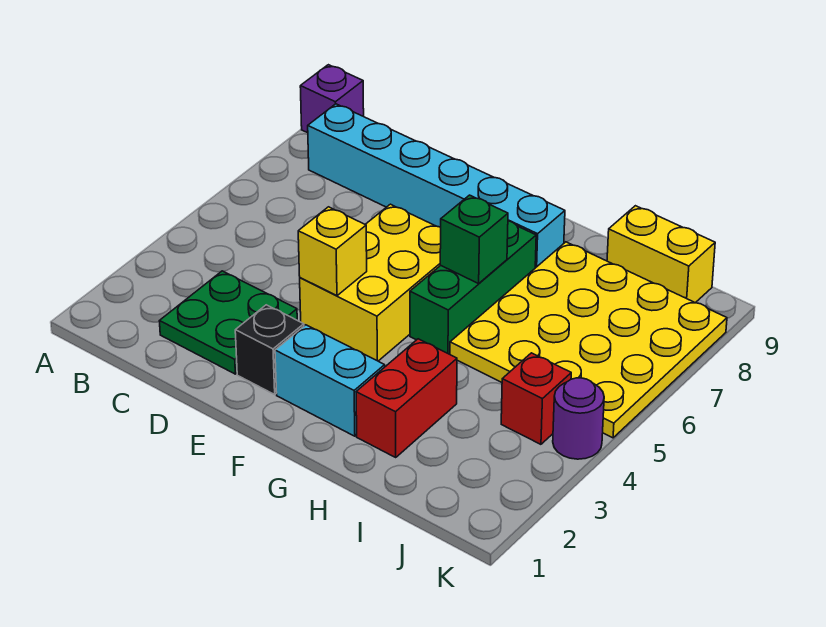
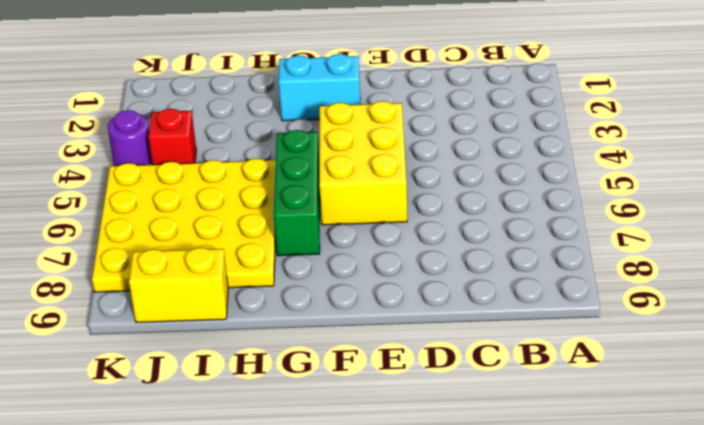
none -> purple brick A9 level 1
none -> cyan brick B8:G8 level 1
none -> green plate C2:D3 level 1

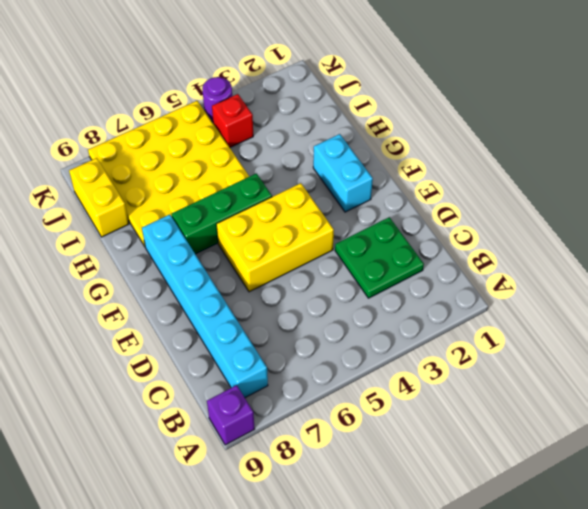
none -> black brick E2 level 1
none -> red brick H2:H3 level 1
none -> yellow brick E4 level 2

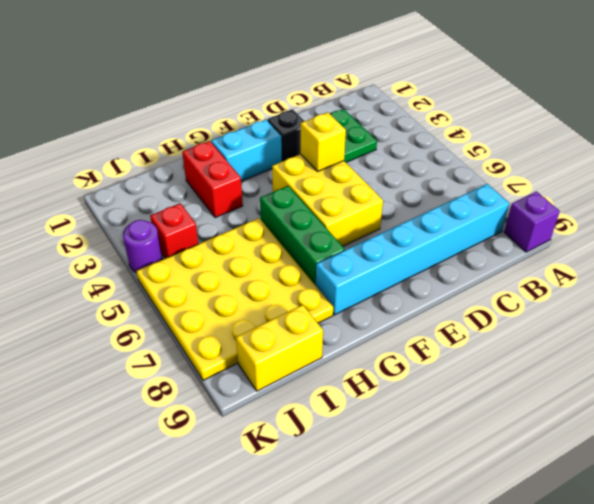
none -> green brick G6 level 2

